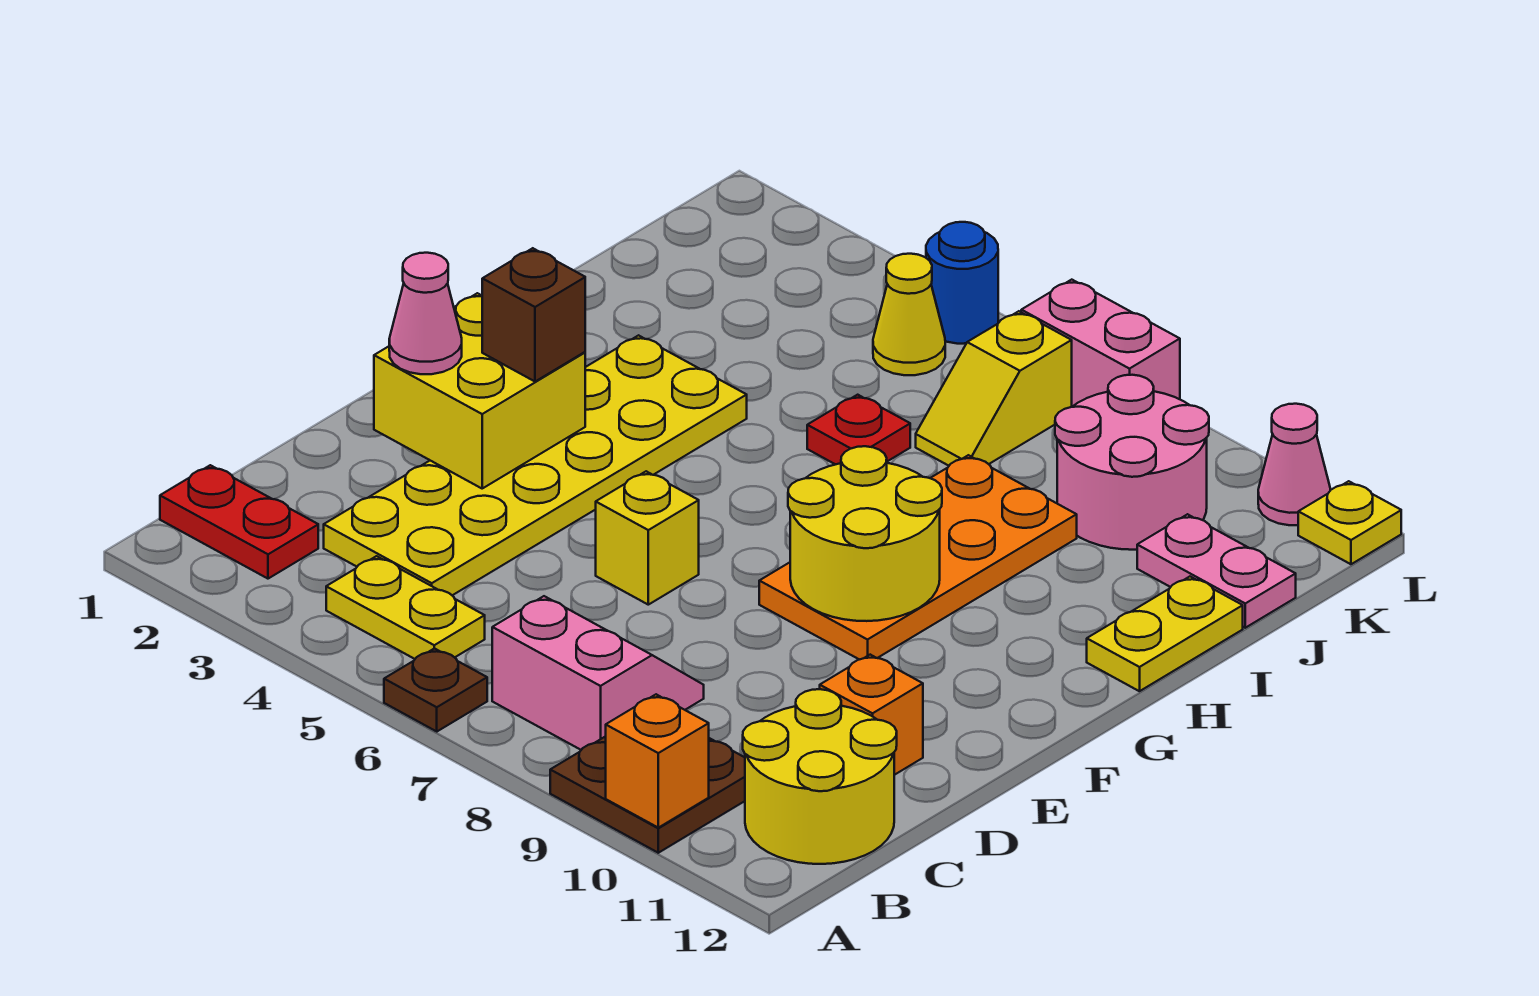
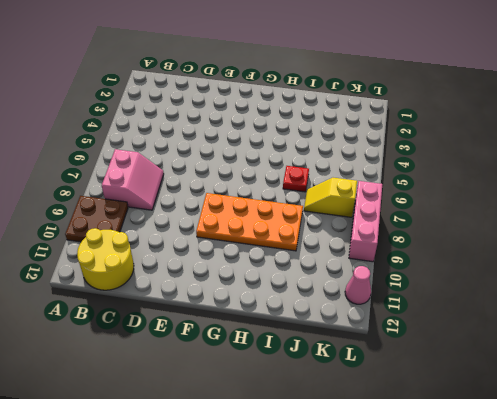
pink brick L7:L9 level 1 -> pink brick L7:L8 level 1
none -> brown plate A6 level 1
none -> red plate B1:B2 level 1
none -> yellow plate B4:B5 level 1

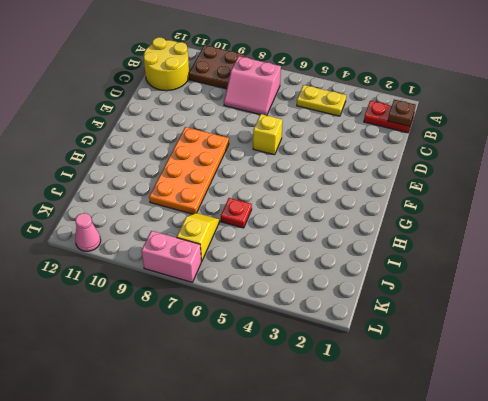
brown plate B1 level 2 -> brown plate A6 level 1
none -> yellow plate C3:H4 level 1
none -> orange brick D11 level 1
none -> yellow plate H12:I12 level 1

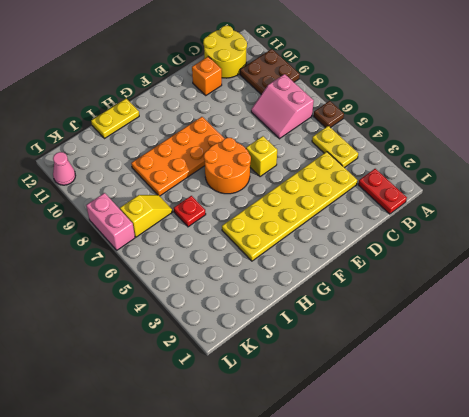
orange round brick F6:G7 level 1 -> none
none -> pink round brick J9:K10 level 1
none -> pink plate J11:J12 level 1
none -> yellow cone K5 level 1

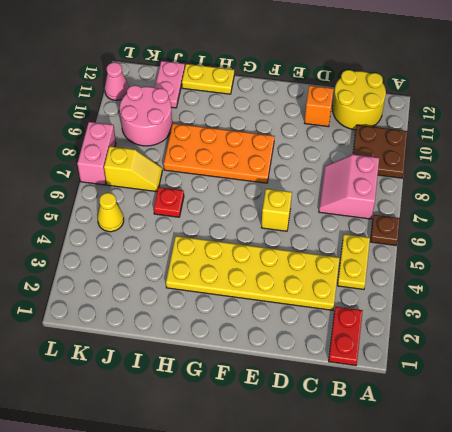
none -> blue round brick L5 level 1
none -> yellow plate L12 level 1
none -> orange brick A10 level 2

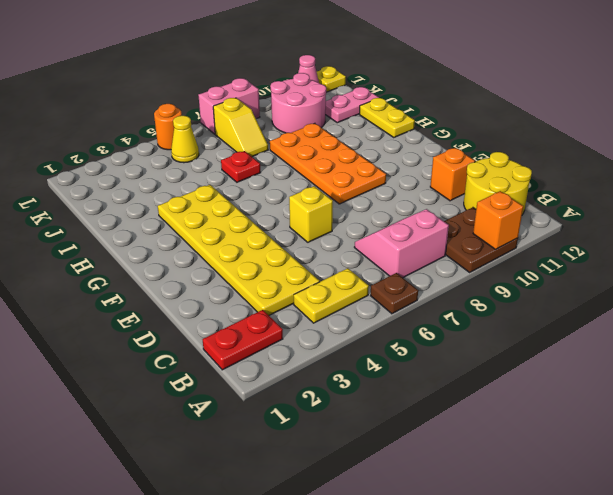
orange round brick L5 level 1 -> blue round brick L5 level 1
none -> yellow brick E2:F3 level 2
none -> yellow round brick F8:G9 level 2
none -> pink cone E2 level 3

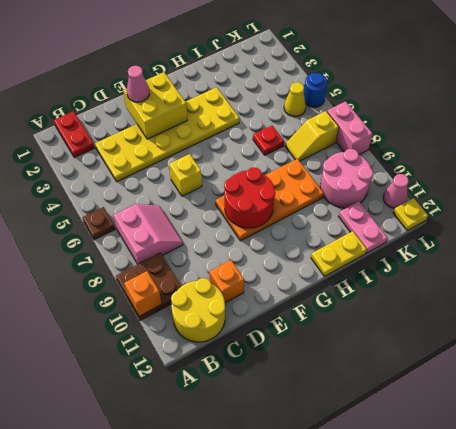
red round brick F8:G9 level 2 -> yellow round brick F8:G9 level 2
none -> yellow plate B4:B5 level 1
none -> brown brick F3 level 3

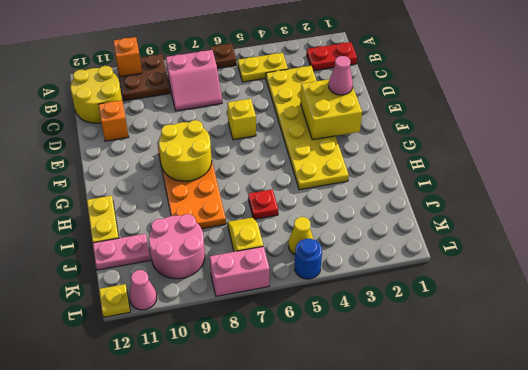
none -> brown brick F3 level 3

